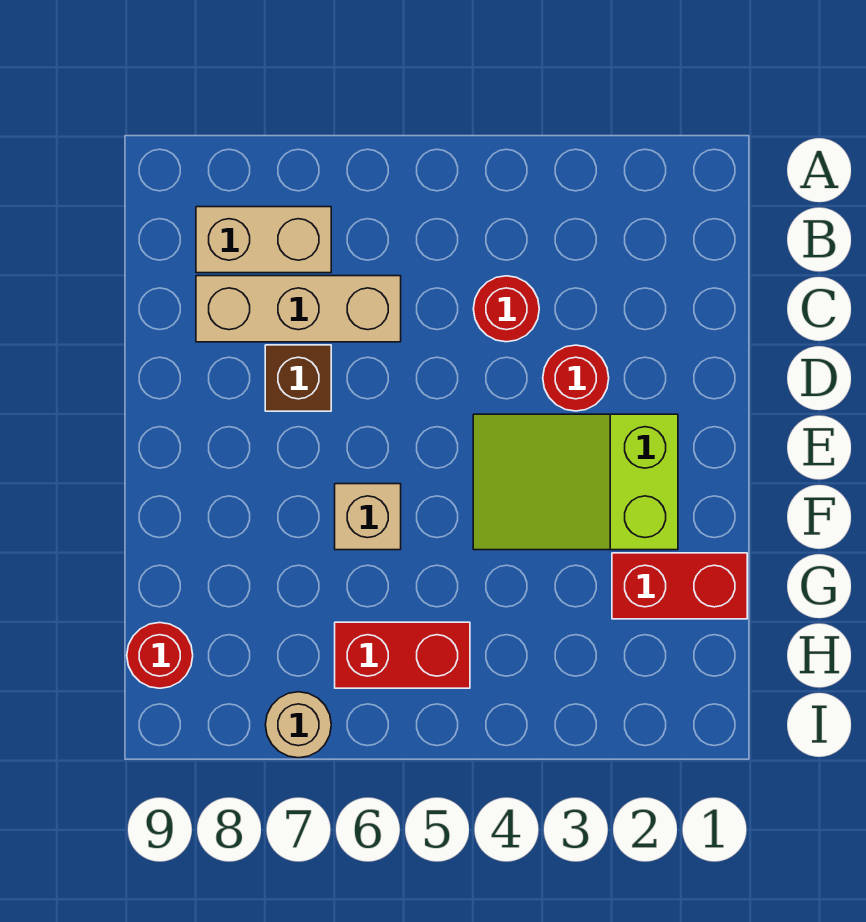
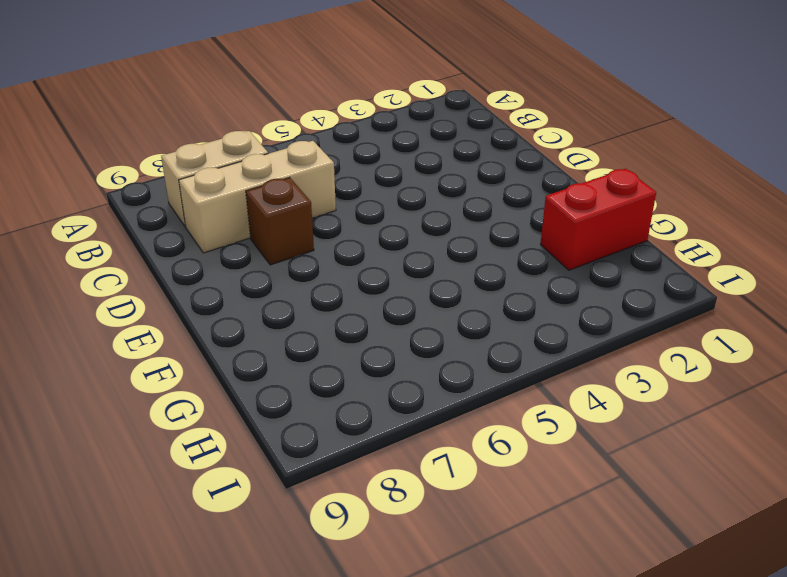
none -> red round brick C4 level 1
none -> red round brick D3 level 1

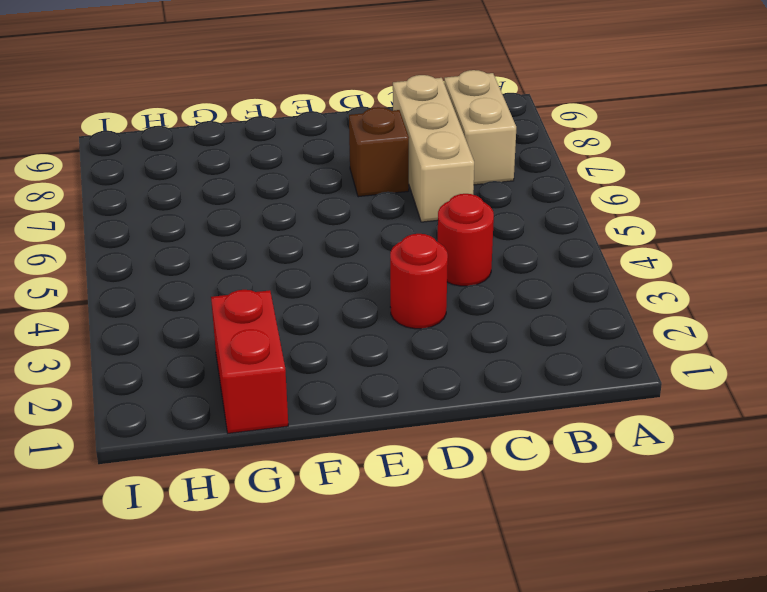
none -> lime slope E2:F4 level 1 top 2
none -> tan brick F6 level 1

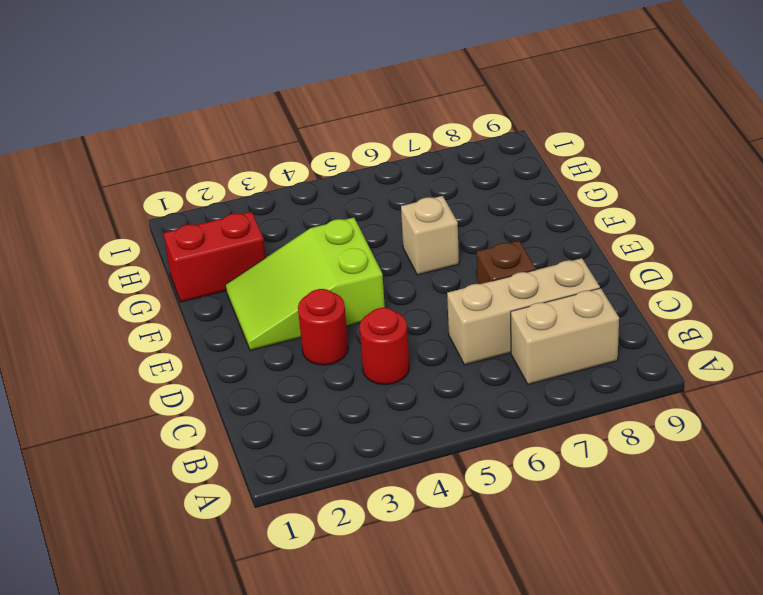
lime slope E2:F4 level 1 top 4 -> lime slope E2:F4 level 1 top 2
none -> red brick H5:H6 level 1
none -> red round brick H9 level 1

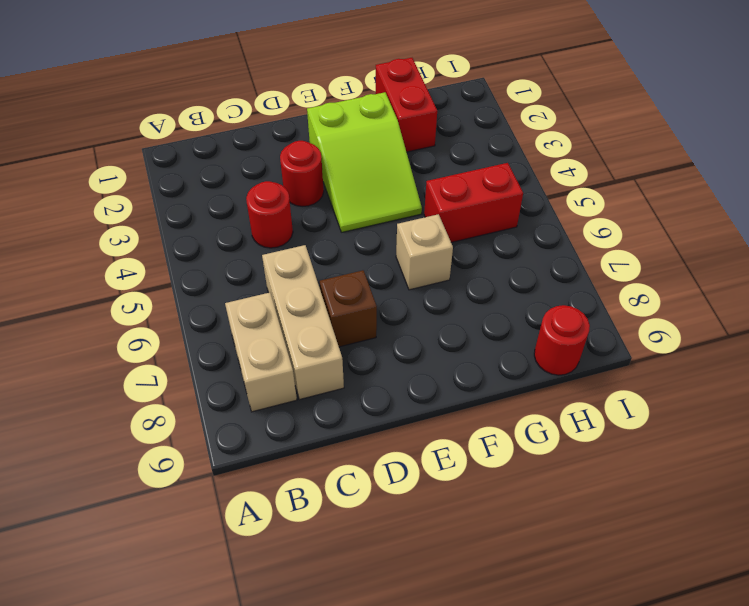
red brick G5:H5 level 1 -> red brick H5:H6 level 1
none -> tan round brick I7 level 1

